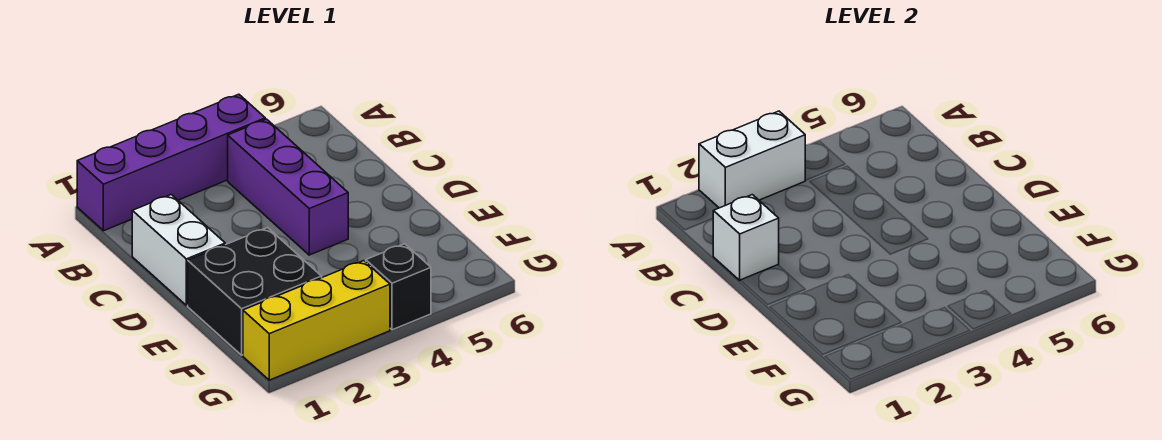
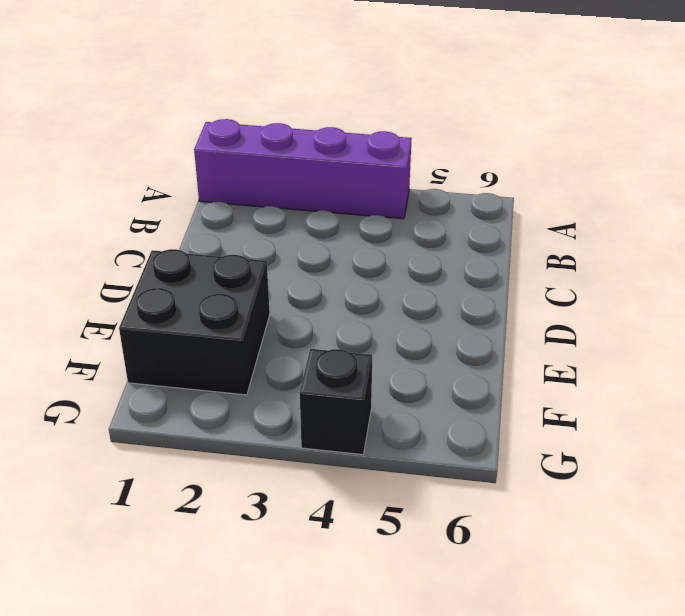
none -> purple brick B4:D4 level 1
none -> white brick C1:D1 level 1

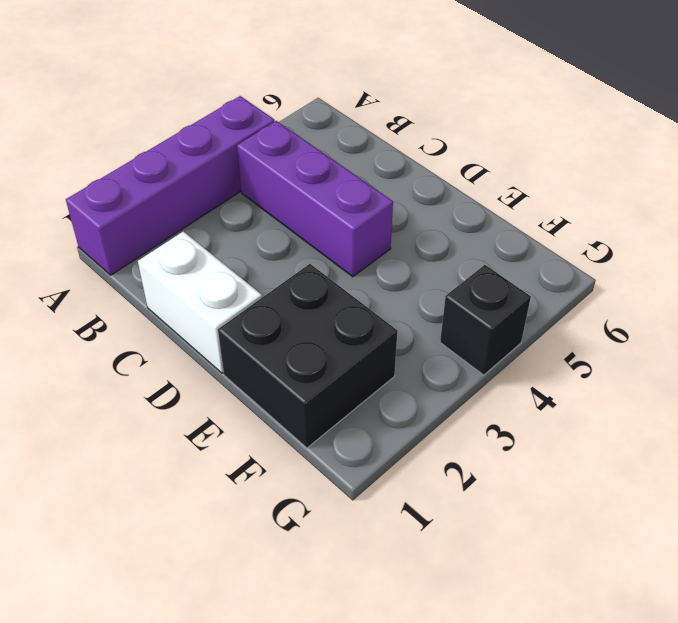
none -> yellow brick G1:G3 level 1
none -> white brick A2:A3 level 2

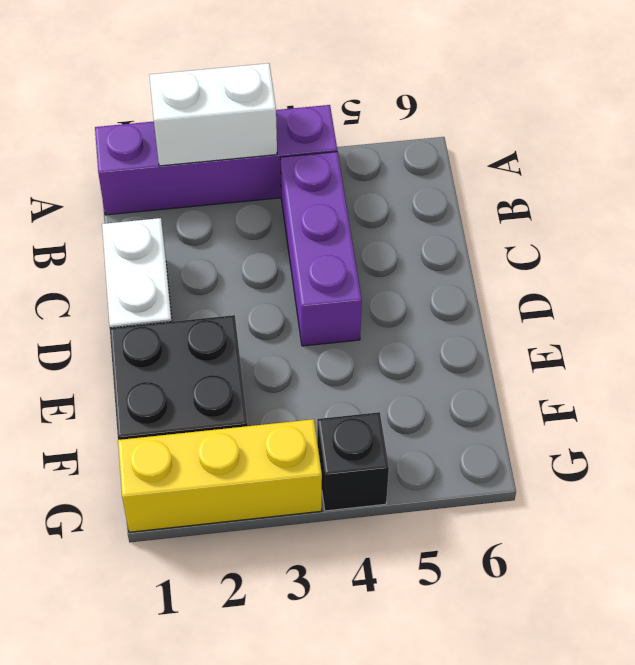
none -> white brick C1 level 2

